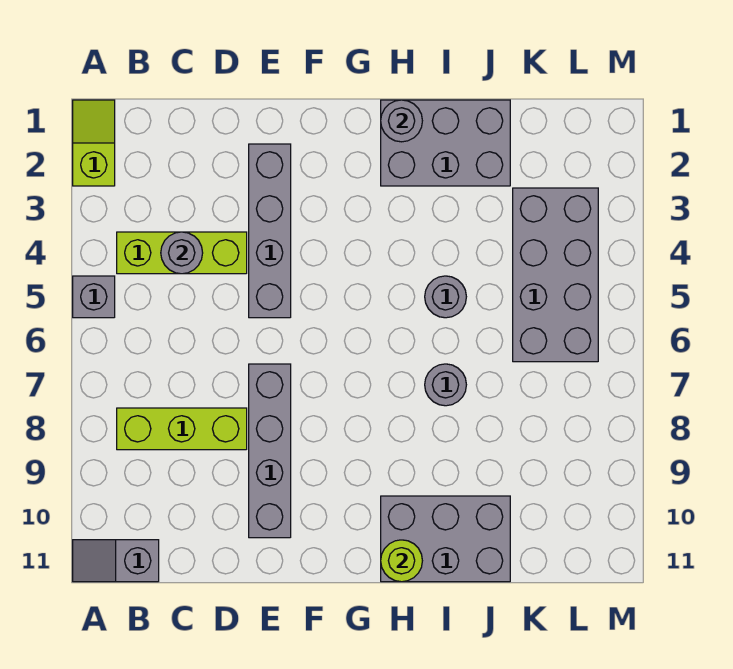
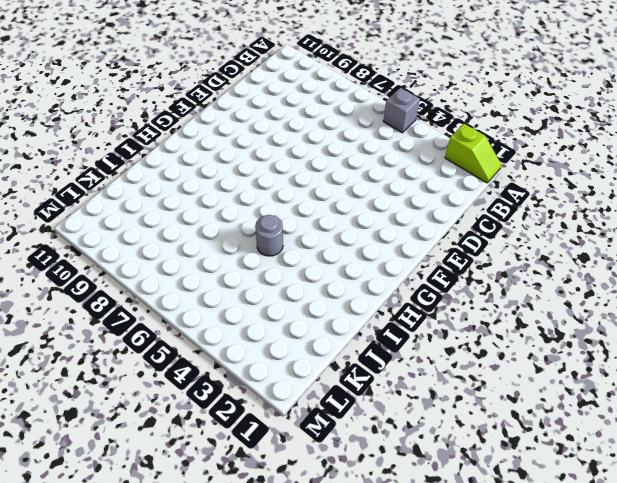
none -> grey slope A11:B11 level 1 top B
none -> lime brick B4:D4 level 1
none -> lime brick B8:D8 level 1

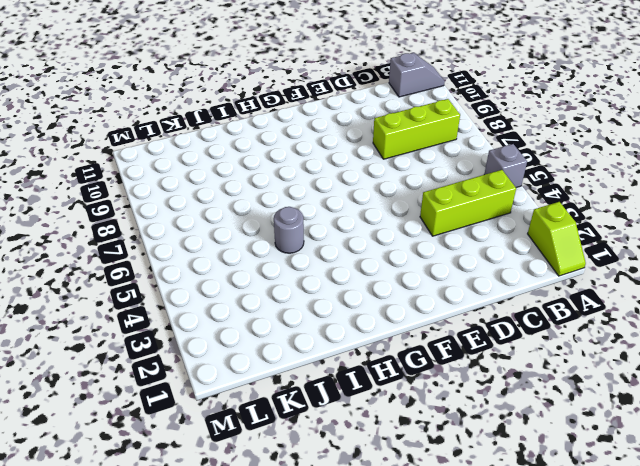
none -> grey brick E2:E5 level 1
none -> grey brick E7:E10 level 1
none -> grey brick H1:J2 level 1

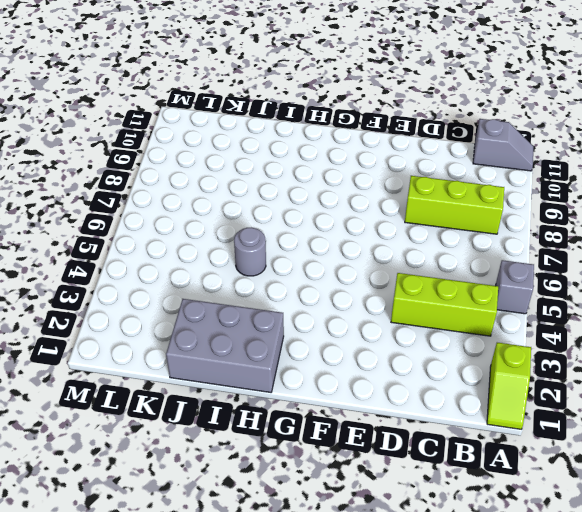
none -> grey brick E2:E5 level 1
none -> grey brick E7:E10 level 1
none -> grey brick H10:J11 level 1

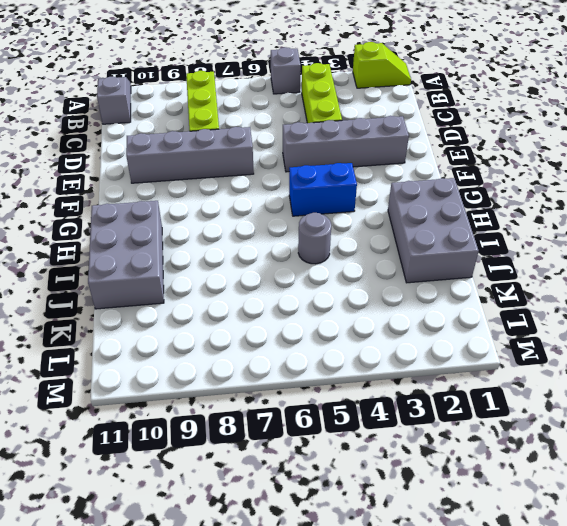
blue brick G4:G5 level 1 -> none
none -> grey round brick I7 level 1
none -> grey brick K3:L6 level 1
none -> grey round brick C4 level 2

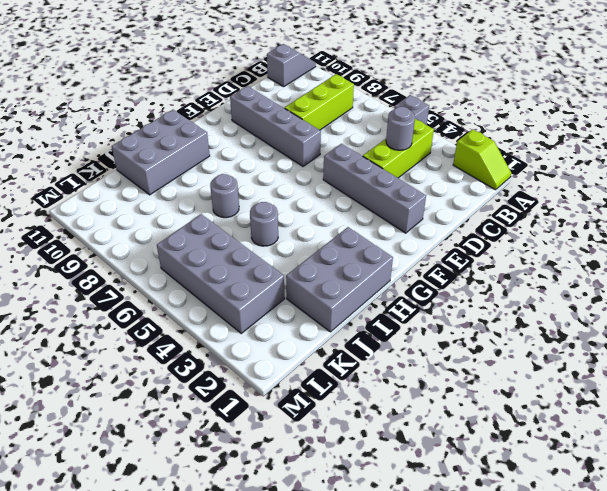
none -> grey round brick H1 level 2
none -> lime round brick H11 level 2

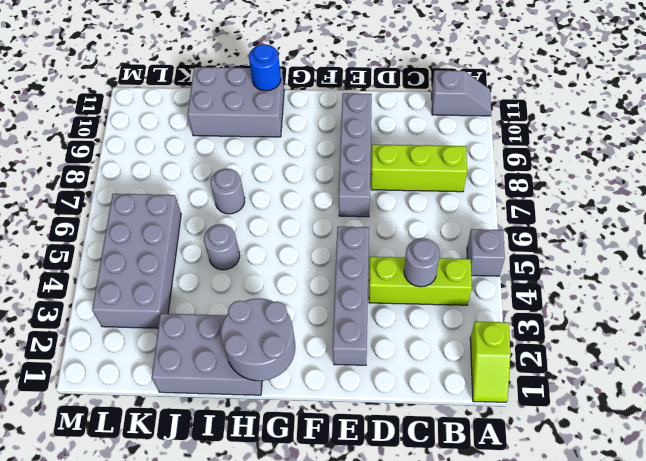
grey round brick G1:H2 level 2 -> grey round brick H1 level 2
blue round brick H11 level 2 -> lime round brick H11 level 2

